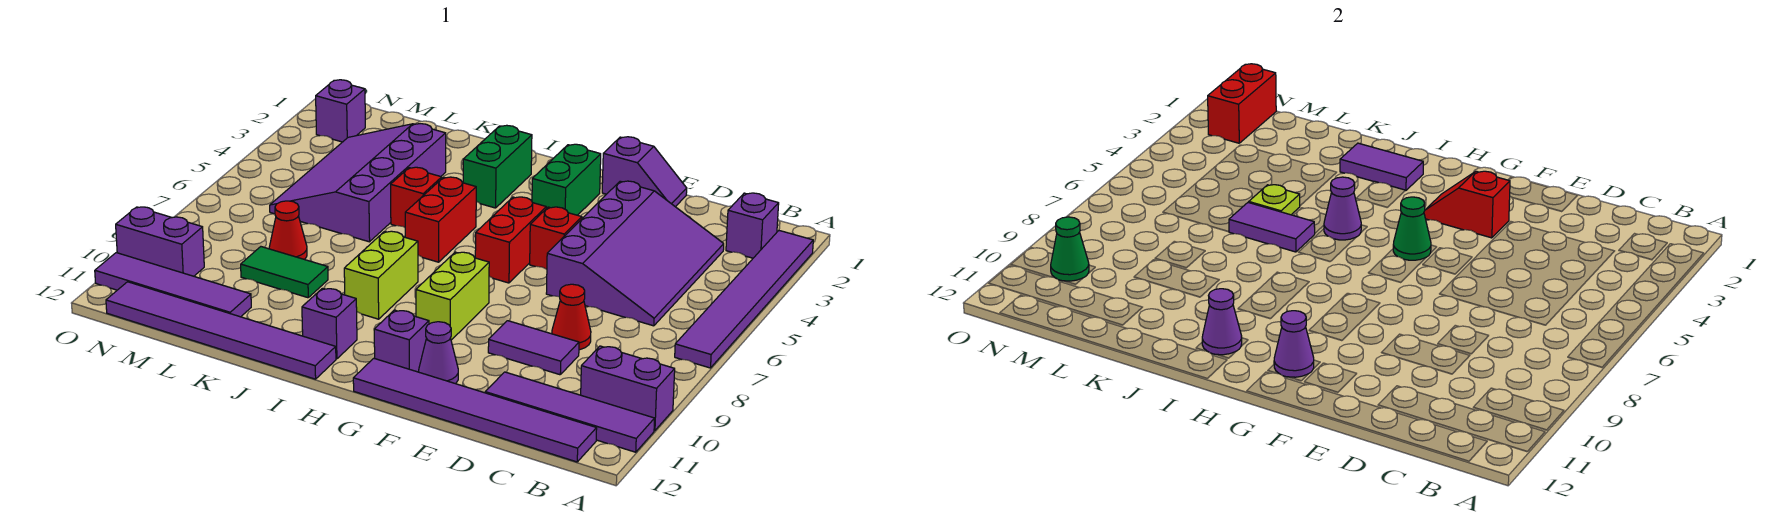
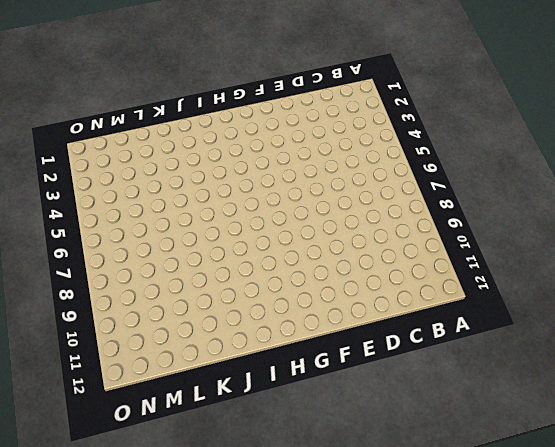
none -> purple tile A2:A7 level 1
none -> purple brick A10:B10 level 1
none -> purple tile A11:D11 level 1
none -> purple brick B2 level 1

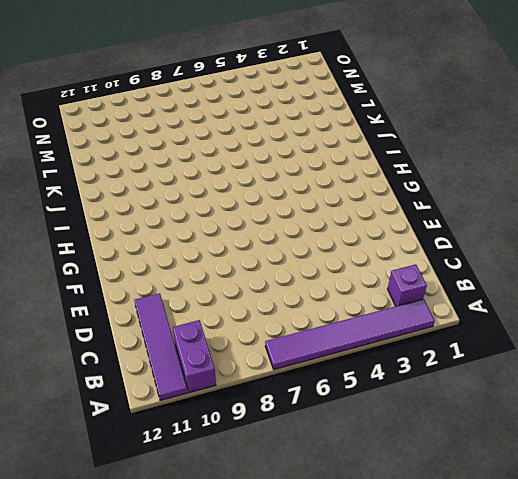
none -> purple tile B12:G12 level 1
none -> purple slope C3:E6 level 1 top E
none -> red cone D8 level 1
none -> purple tile D9:E9 level 1

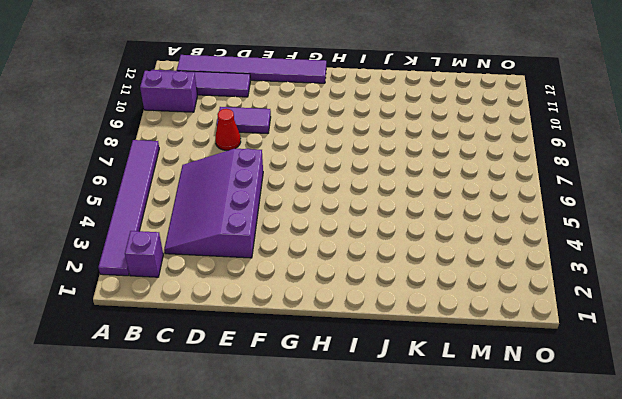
none -> purple slope E1:F1 level 1 top F
none -> red brick F5 level 1
none -> purple cone F11 level 1
none -> green brick G2:G3 level 1

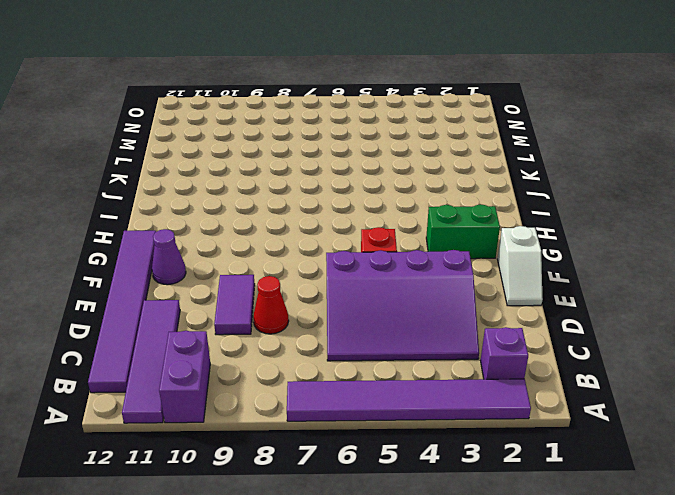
white slope E1:F1 level 1 top F -> purple slope E1:F1 level 1 top F
none -> red brick G5:G6 level 1
none -> lime brick G8:G9 level 1
none -> purple brick G11 level 1
none -> green brick I2:I3 level 1

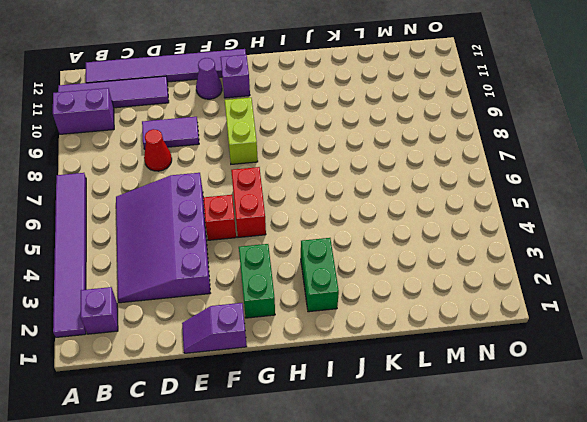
none -> red brick I5:I6 level 1
none -> lime brick I8:I9 level 1
none -> purple brick I11 level 1
none -> purple tile I12:N12 level 1

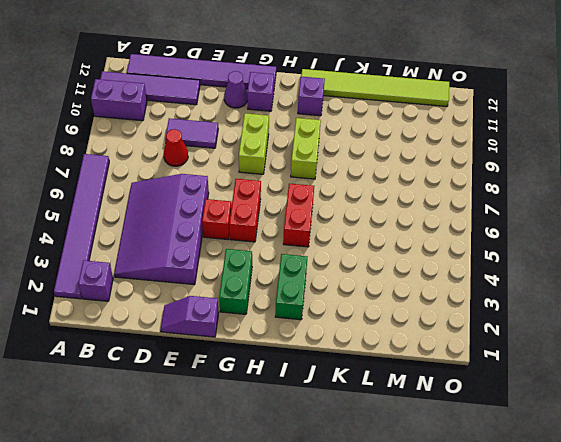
lime tile I12:N12 level 1 -> purple tile I12:N12 level 1
none -> red brick J5 level 1
none -> purple slope K3:M6 level 1 top K
none -> green tile K9:L9 level 1
none -> red cone L8 level 1

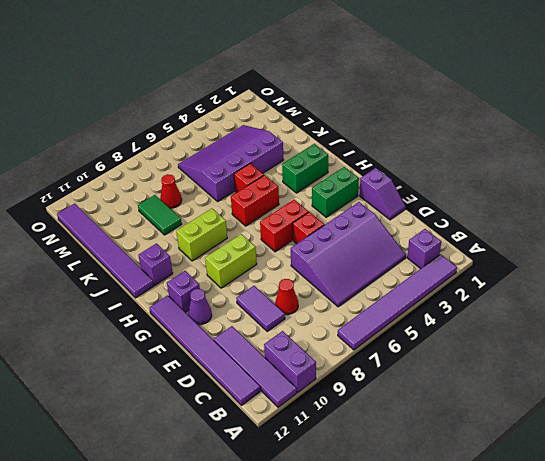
none -> purple tile L11:O11 level 1
none -> purple brick N2 level 1
none -> purple brick N10:O10 level 1
none -> red slope F3:G3 level 2 top F

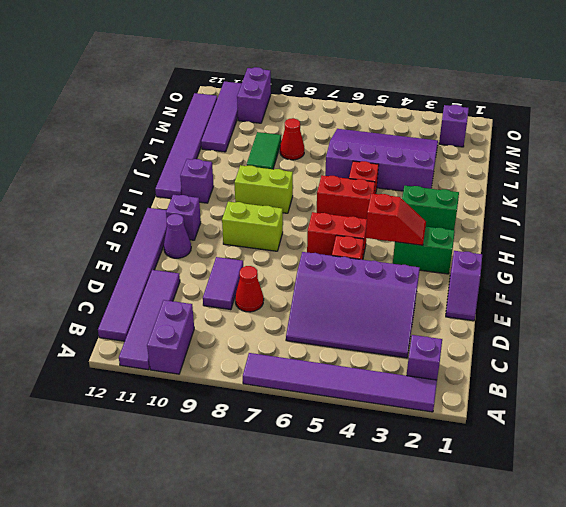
red slope G3:G4 level 2 top 4 -> red slope F3:G3 level 2 top F
none -> green cone G5 level 2
none -> purple cone G11 level 2
none -> purple tile I2:J2 level 2
none -> purple cone I5 level 2

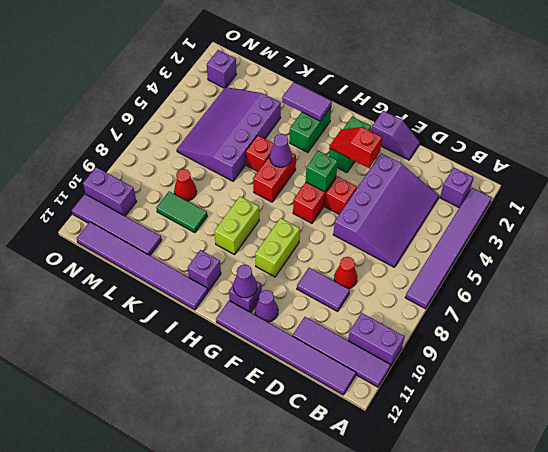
green brick G5 level 2 -> green cone G5 level 2
none -> purple cone I11 level 2
none -> purple tile J6:K6 level 2
none -> lime plate K5 level 2
none -> red brick N1:N2 level 2

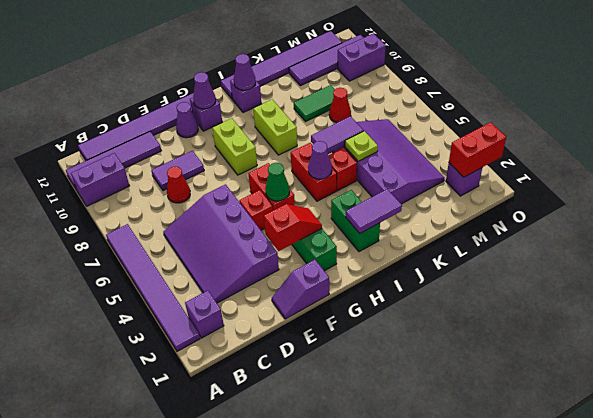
red brick N2:O2 level 2 -> red brick N1:N2 level 2
none -> green cone N10 level 2

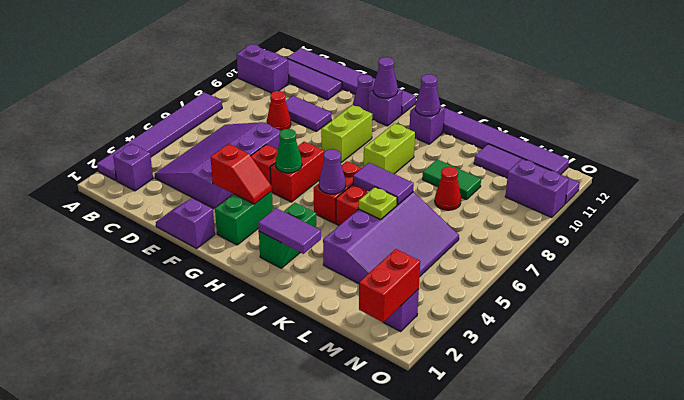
none -> green cone N10 level 2

